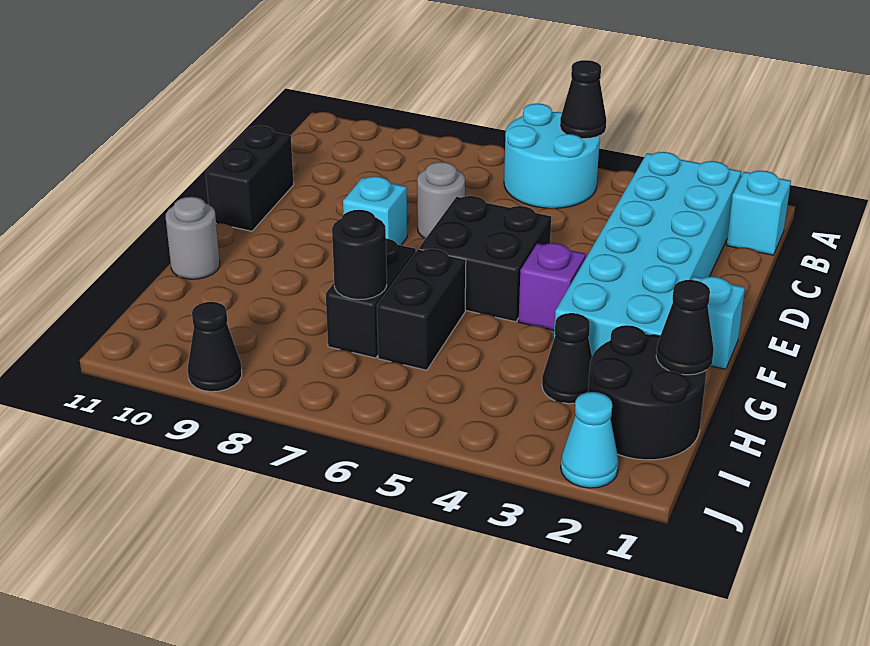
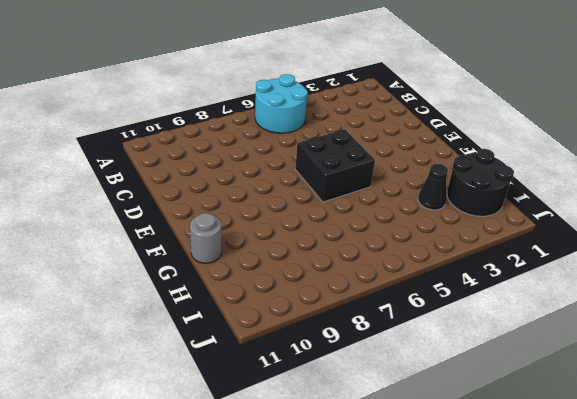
none -> cyan brick B1 level 1
none -> cyan brick B2:G3 level 1
none -> grey round brick D7 level 1

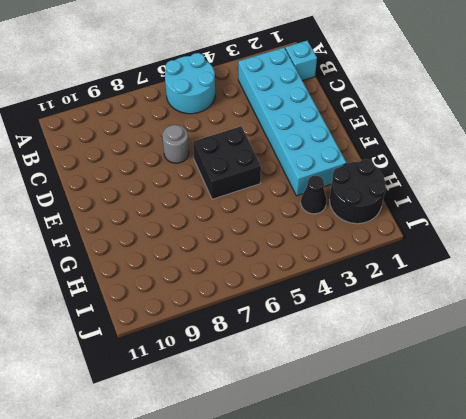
none -> black brick D11:E11 level 1
none -> cyan brick E8 level 1
none -> cyan brick F1 level 1

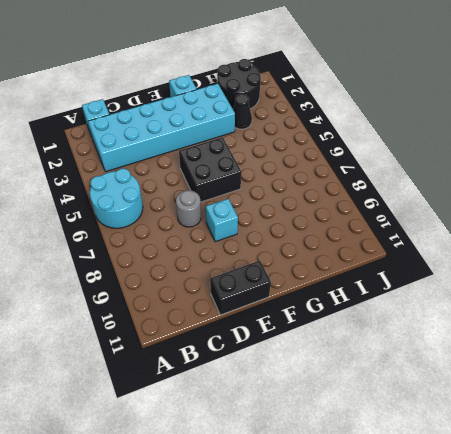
none -> purple brick F4 level 1
none -> black brick G6:H6 level 1
none -> black brick G7:H7 level 1

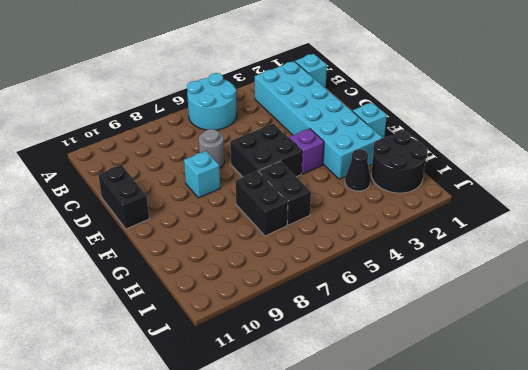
none -> grey round brick G11 level 1
none -> cyan cone J2 level 1
none -> black cone J9 level 1

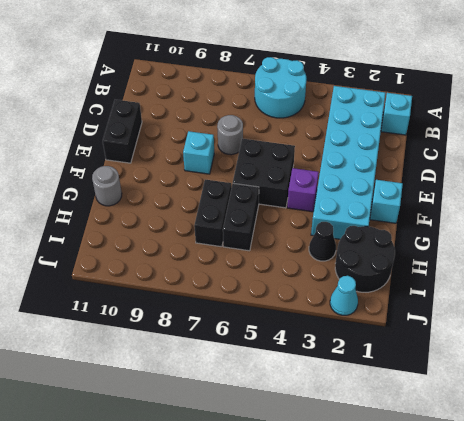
none -> black cone J9 level 1
none -> black cone A5 level 2
none -> black cone H1 level 2

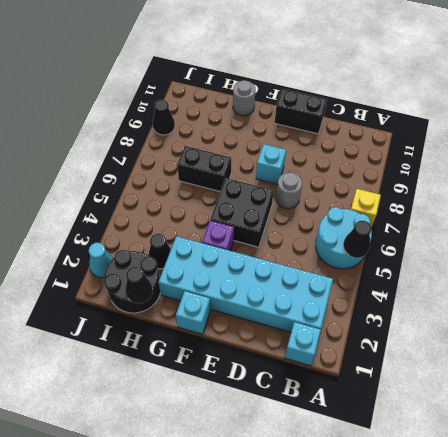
yellow brick A7 level 1 -> none
none -> black brick G6:H6 level 1
none -> black round brick H7 level 2

